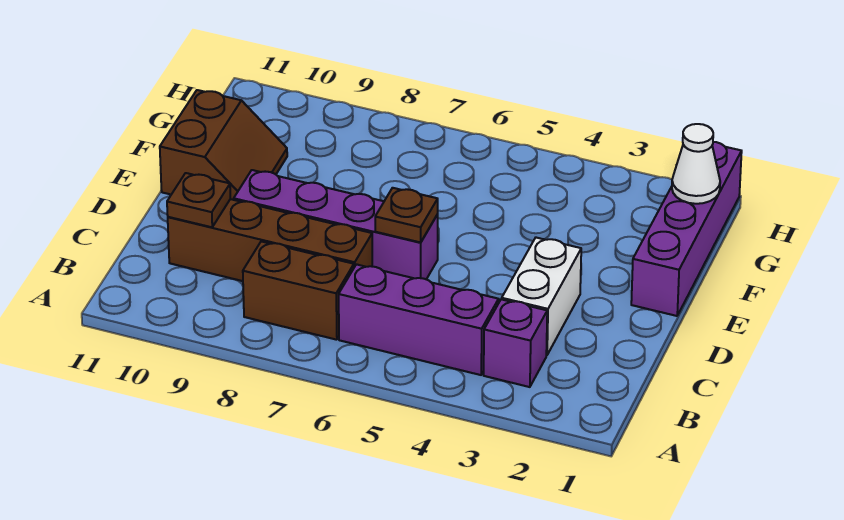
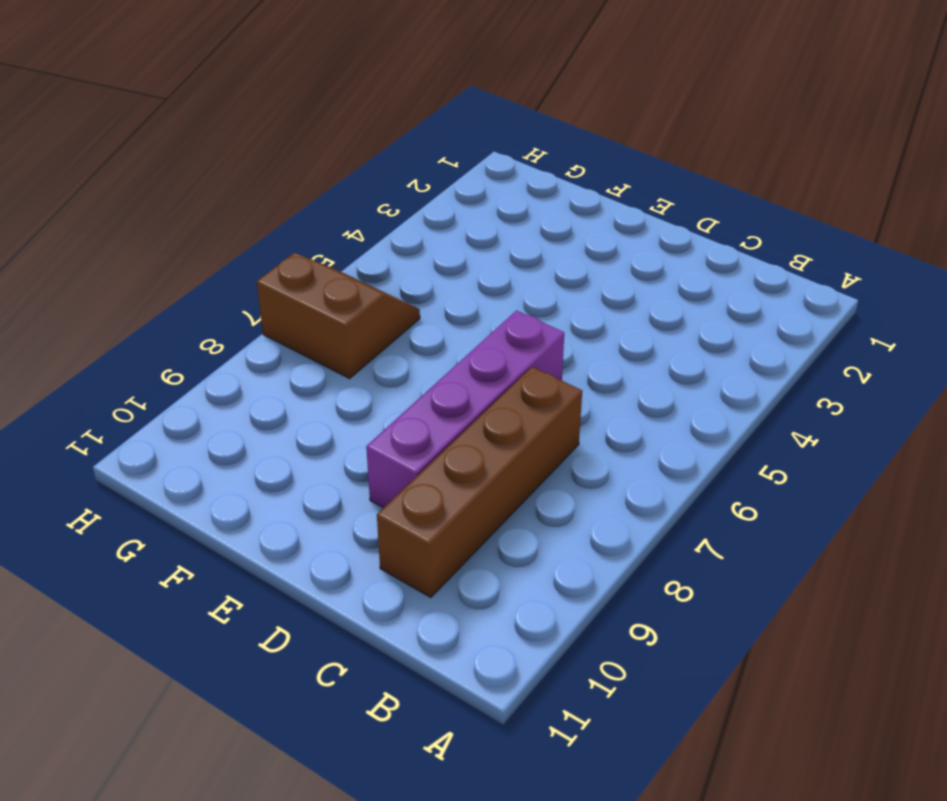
brown slope G6:H7 level 1 top 7 -> brown slope E10:F11 level 1 top 11
none -> purple brick B3 level 1
none -> purple brick B4:B6 level 1

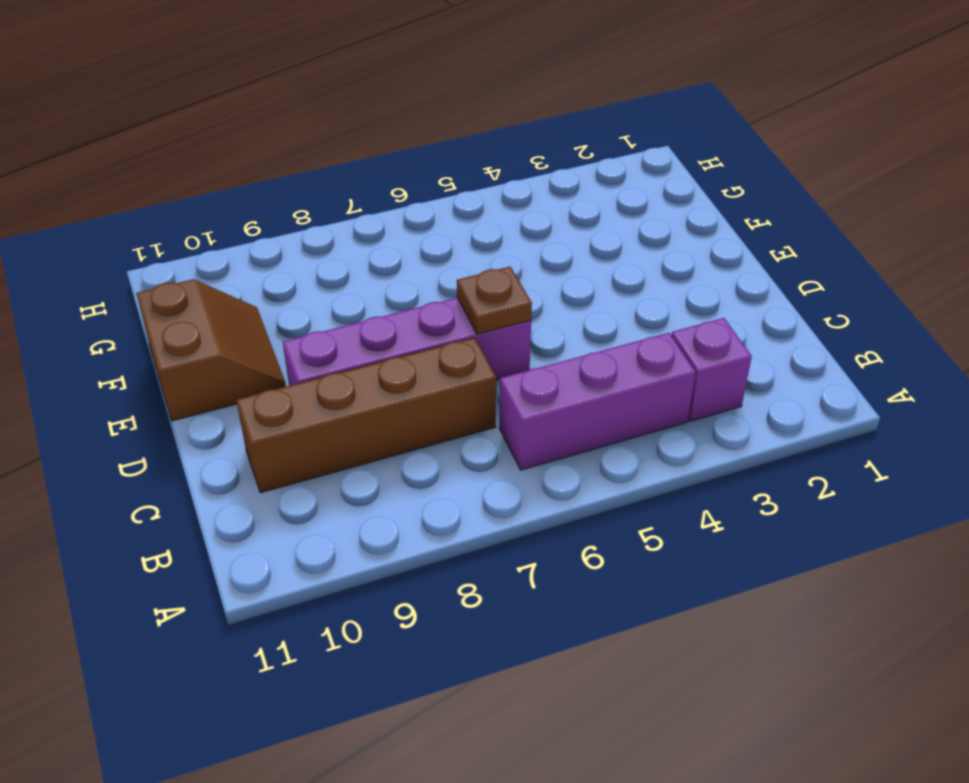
none -> brown brick B7:B8 level 1
none -> white brick C3:D3 level 1

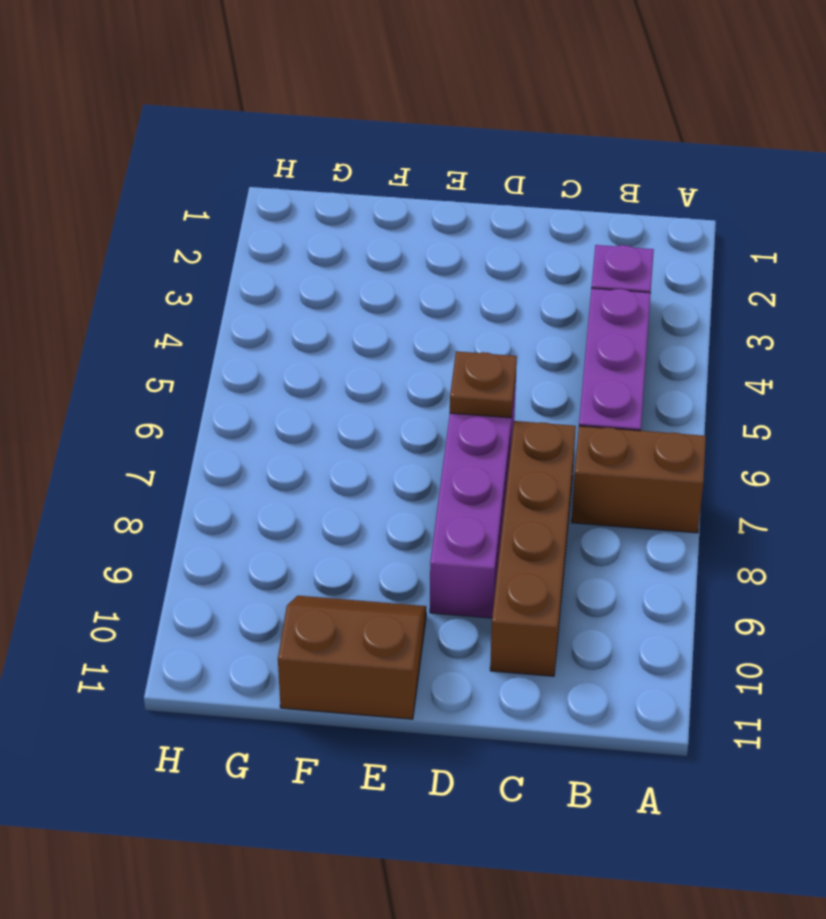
brown brick A7:B7 level 1 -> brown brick B7:B8 level 1
none -> white brick C3:D3 level 1
none -> purple brick E1:H1 level 1

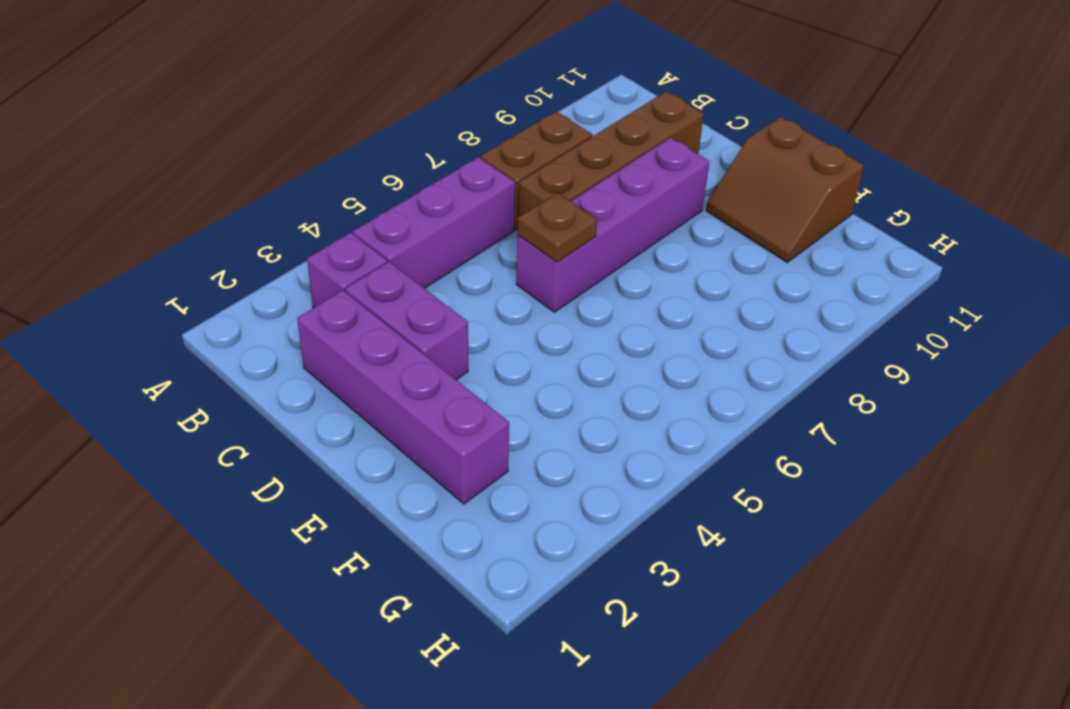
purple brick C2:F2 level 1 -> purple brick E1:H1 level 1
purple brick C3:D3 level 1 -> white brick C3:D3 level 1
none -> brown plate C10 level 2
none -> white cone G1 level 2

